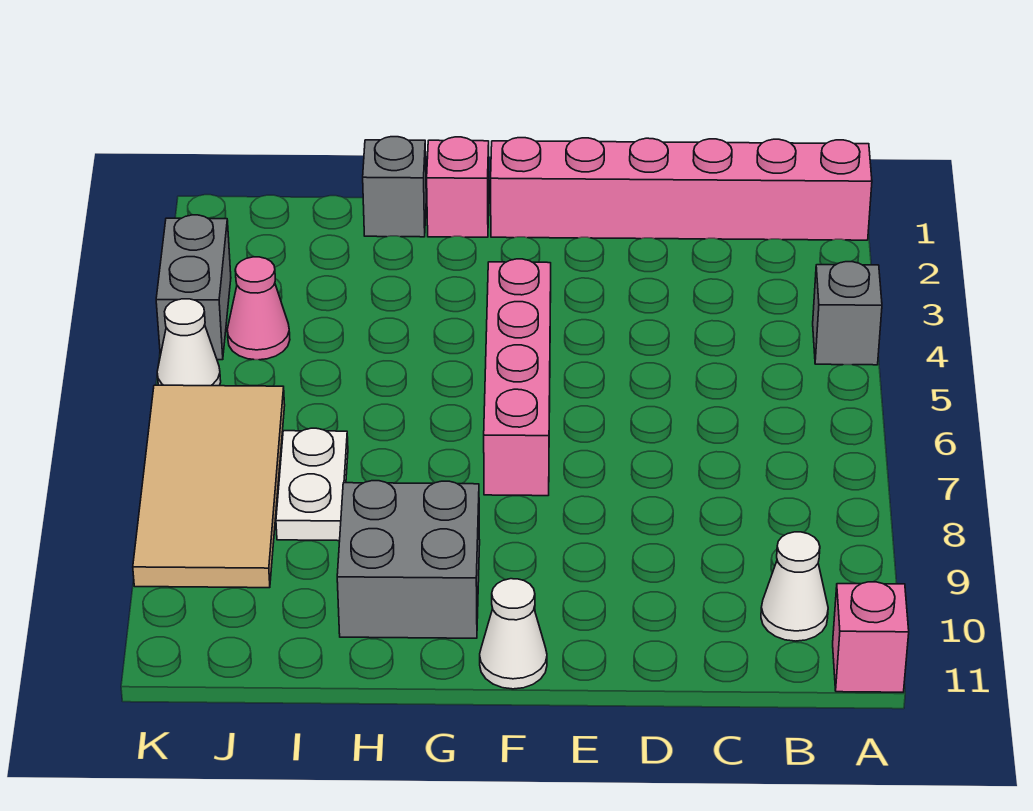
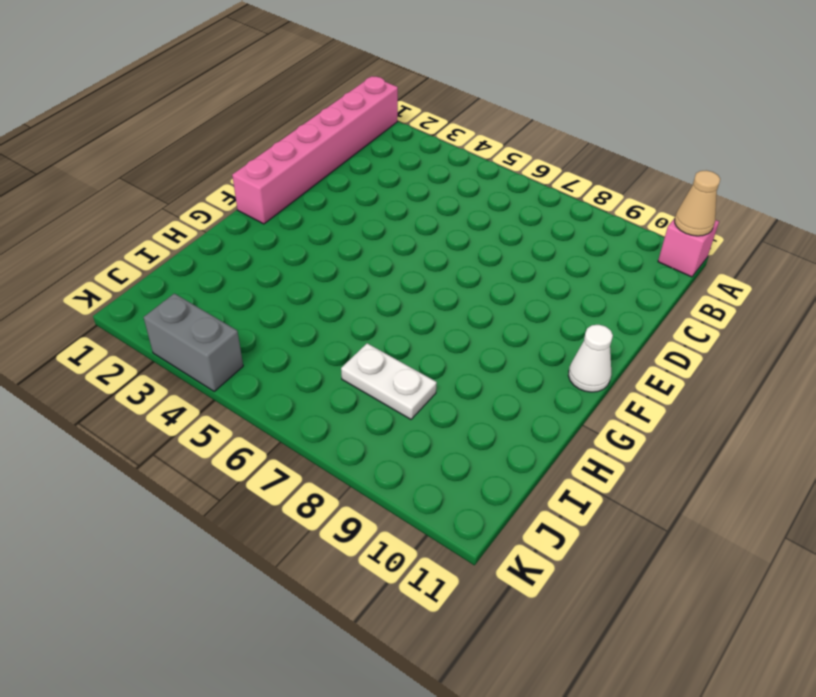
tan cone A11 level 2 -> none
none -> grey brick A4 level 1
none -> white cone B10 level 1
none -> pink brick F4:F7 level 1

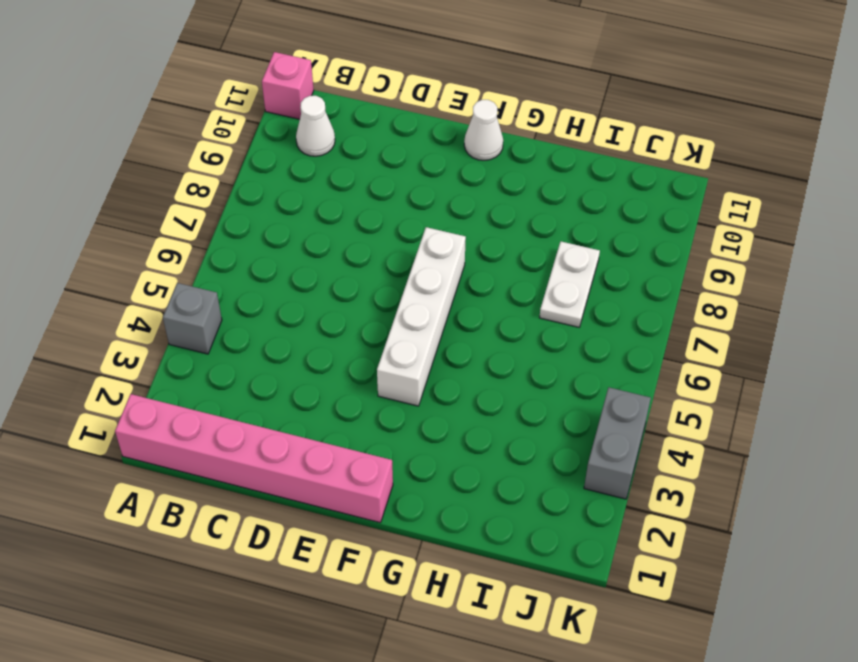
white brick F4:F7 level 1 -> pink brick F4:F7 level 1
none -> pink brick G1 level 1
none -> grey brick G9:H10 level 1
none -> grey brick H1 level 1

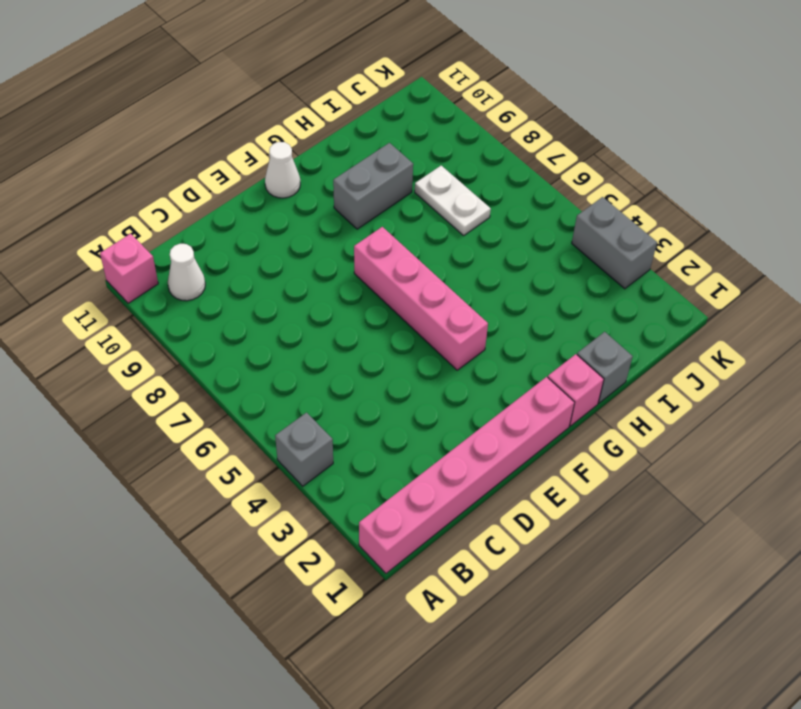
grey brick G9:H9 level 1 -> grey brick G9:H10 level 1
none -> pink cone J4 level 1
none -> tan tile J6:K9 level 1
none -> white cone K5 level 1

